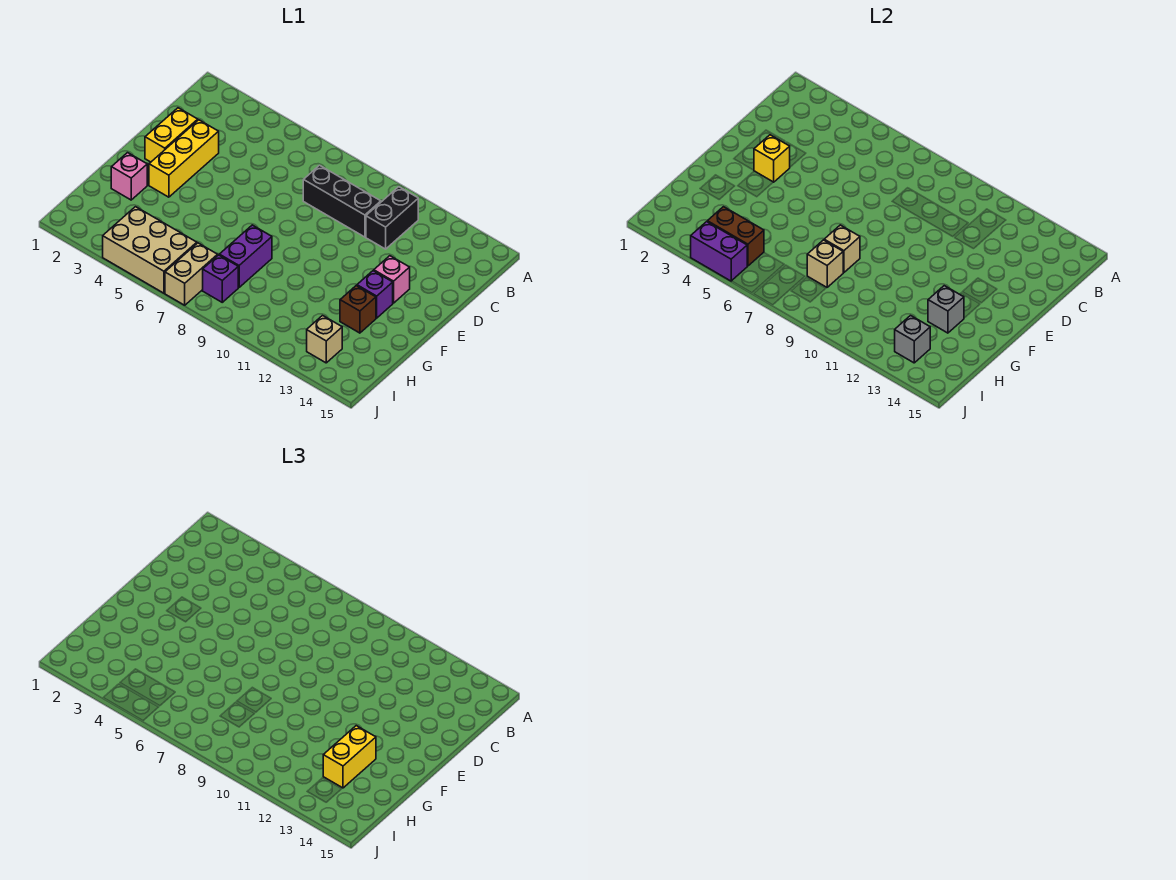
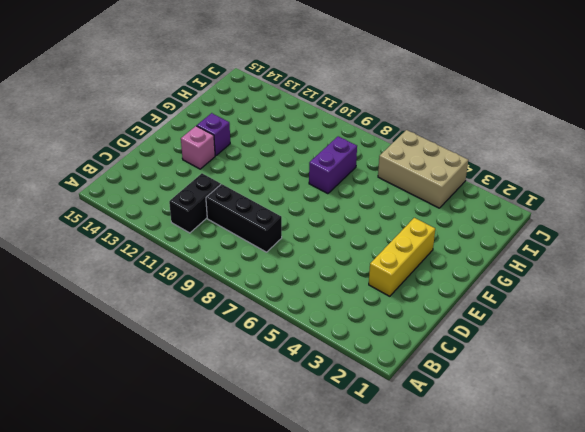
none -> yellow brick D2:E2 level 1
none -> pink brick G2 level 1
none -> brown brick G13 level 1

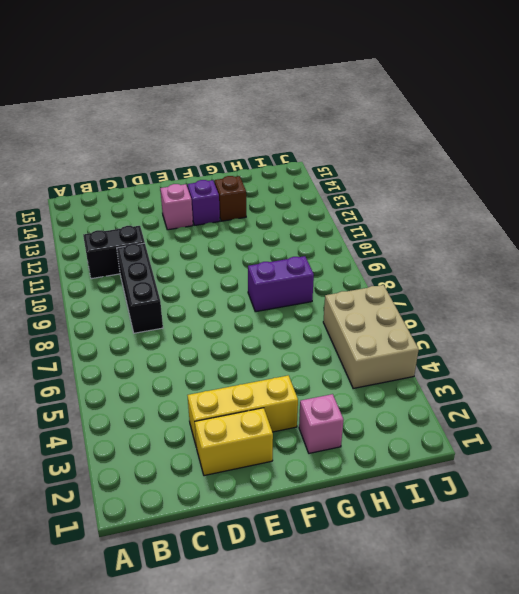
none -> tan brick I7:J7 level 1
none -> purple brick I8 level 1
none -> tan brick I13 level 1

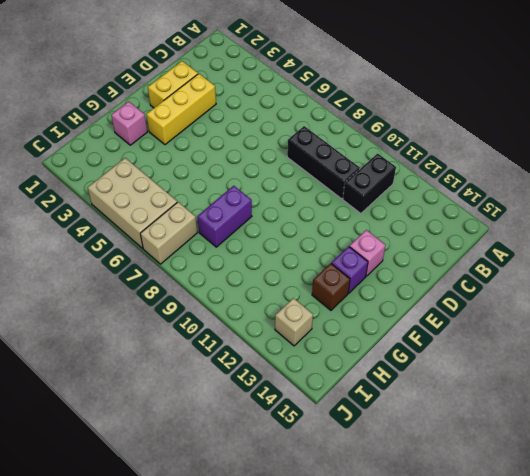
none -> purple brick I8 level 1
none -> yellow brick E3 level 2
none -> tan brick G8 level 2

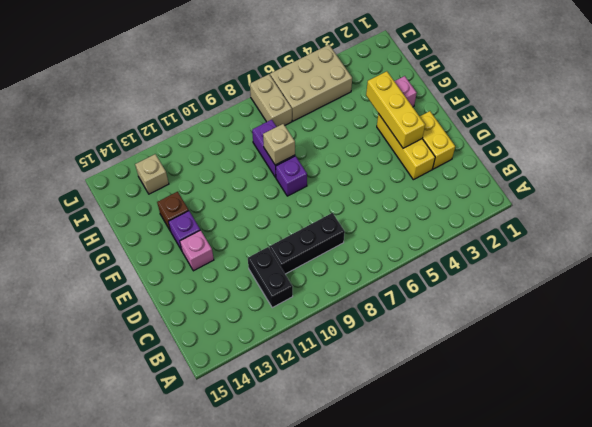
yellow brick E3:G3 level 2 -> yellow brick E3 level 2
purple brick F8 level 1 -> purple brick I8 level 1
none -> grey brick G13 level 2
none -> tan brick H8 level 2
none -> brown brick I4:I5 level 2

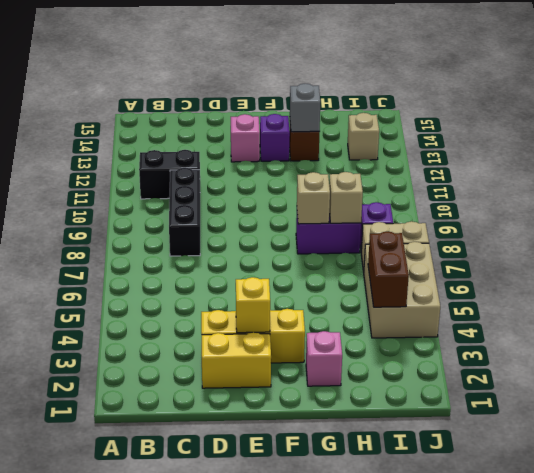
none -> grey brick I13 level 2
none -> purple brick J4:J5 level 2
none -> yellow brick G13:H13 level 3

